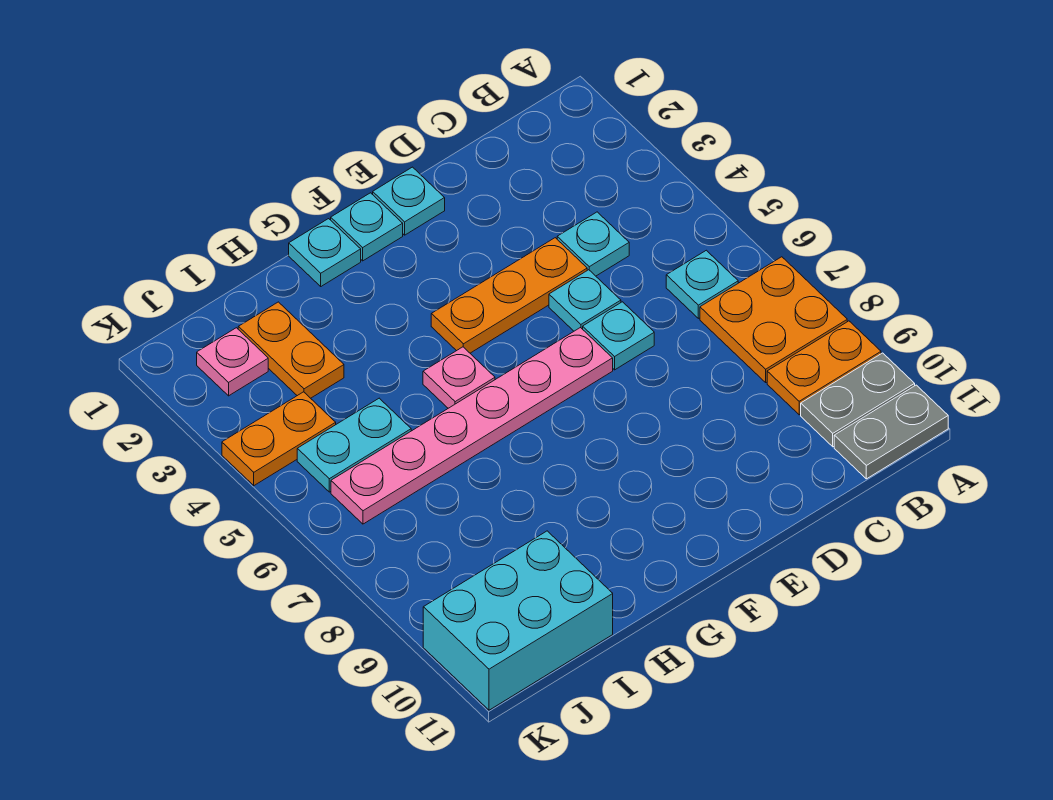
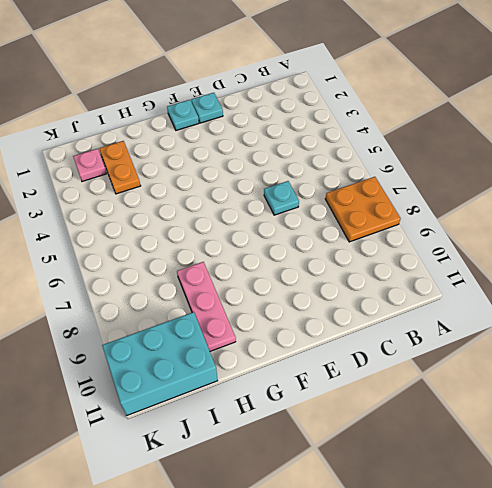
pink plate H8:H10 level 1 -> none
none -> orange plate A9:B9 level 1
none -> grey plate A10:B10 level 1
none -> grey plate A11:B11 level 1

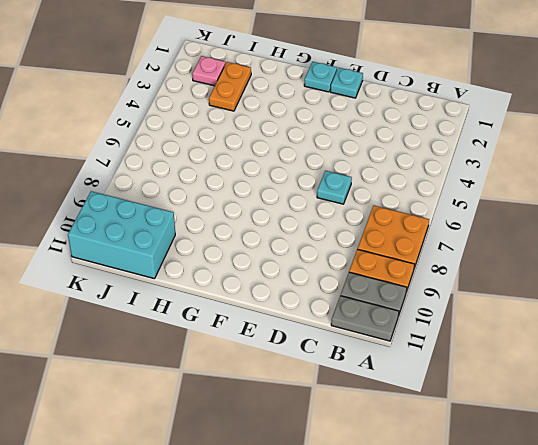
none -> cyan plate B6 level 1
none -> cyan plate C4 level 1
none -> orange plate D4:F4 level 1

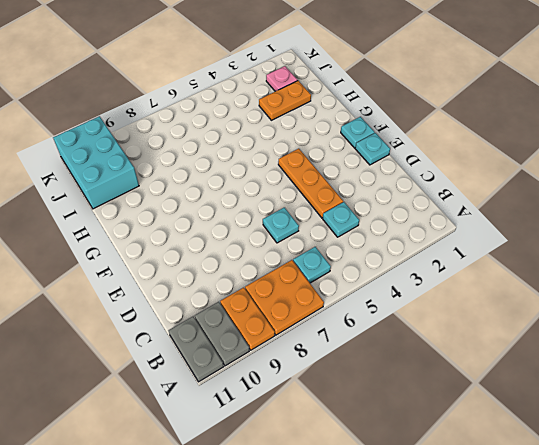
none -> cyan plate D5 level 1
none -> pink plate E6:J6 level 1
none -> cyan plate G1 level 1

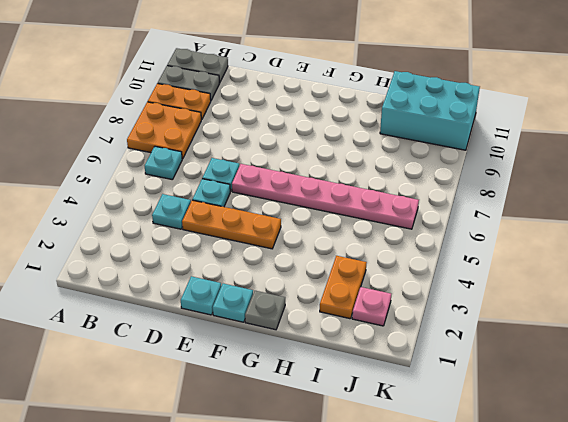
grey plate G1 level 1 -> cyan plate G1 level 1
none -> pink plate G5 level 1
none -> cyan plate I5:J5 level 1
none -> orange plate J4:K4 level 1

